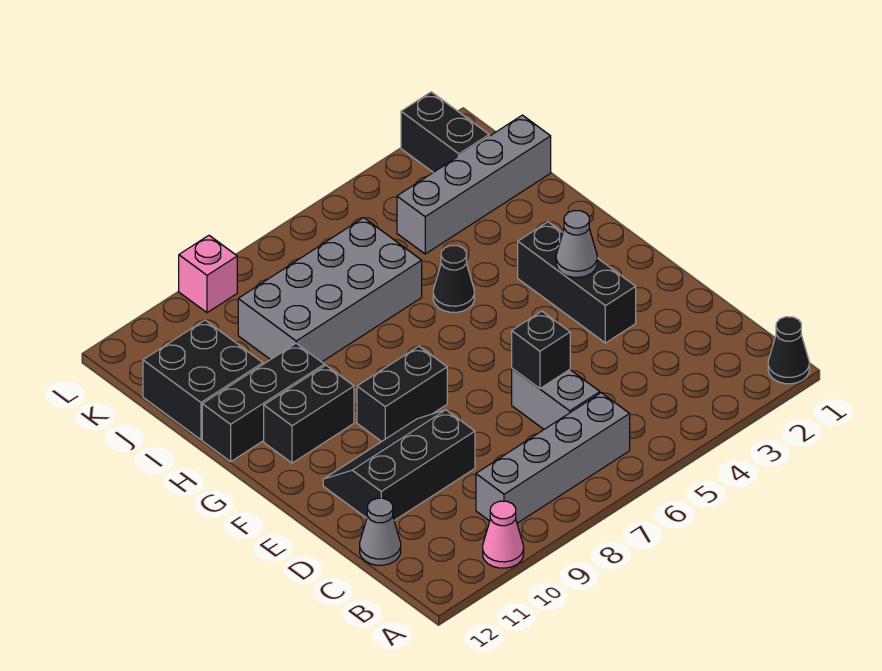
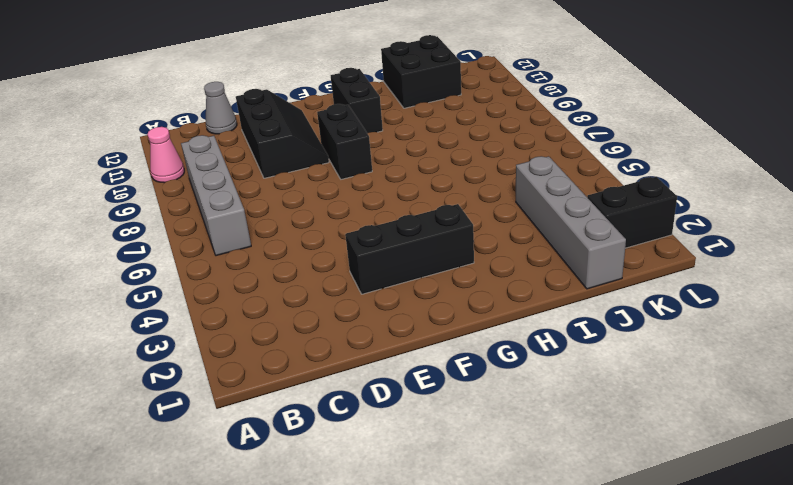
none -> black cone A1 level 1
none -> grey brick C6:D6 level 1
none -> black cone H5 level 1

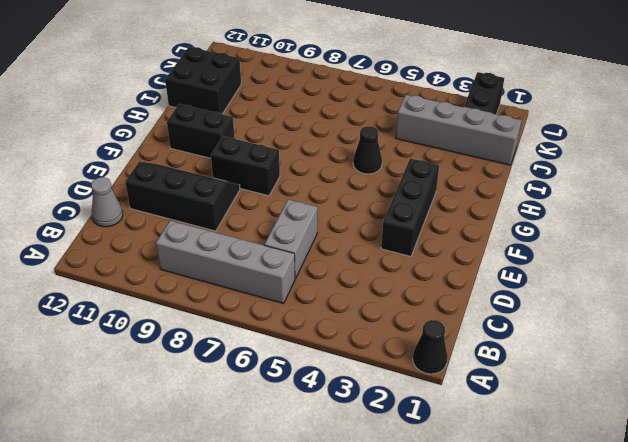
none -> pink cone A10 level 1
none -> black brick H10:H12 level 1
none -> grey brick I6:J9 level 1

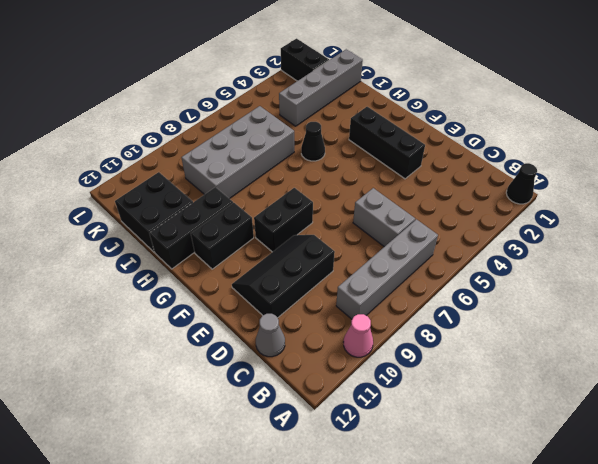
none -> pink brick L9 level 1
none -> black brick D6 level 2
none -> grey cone F3 level 2

